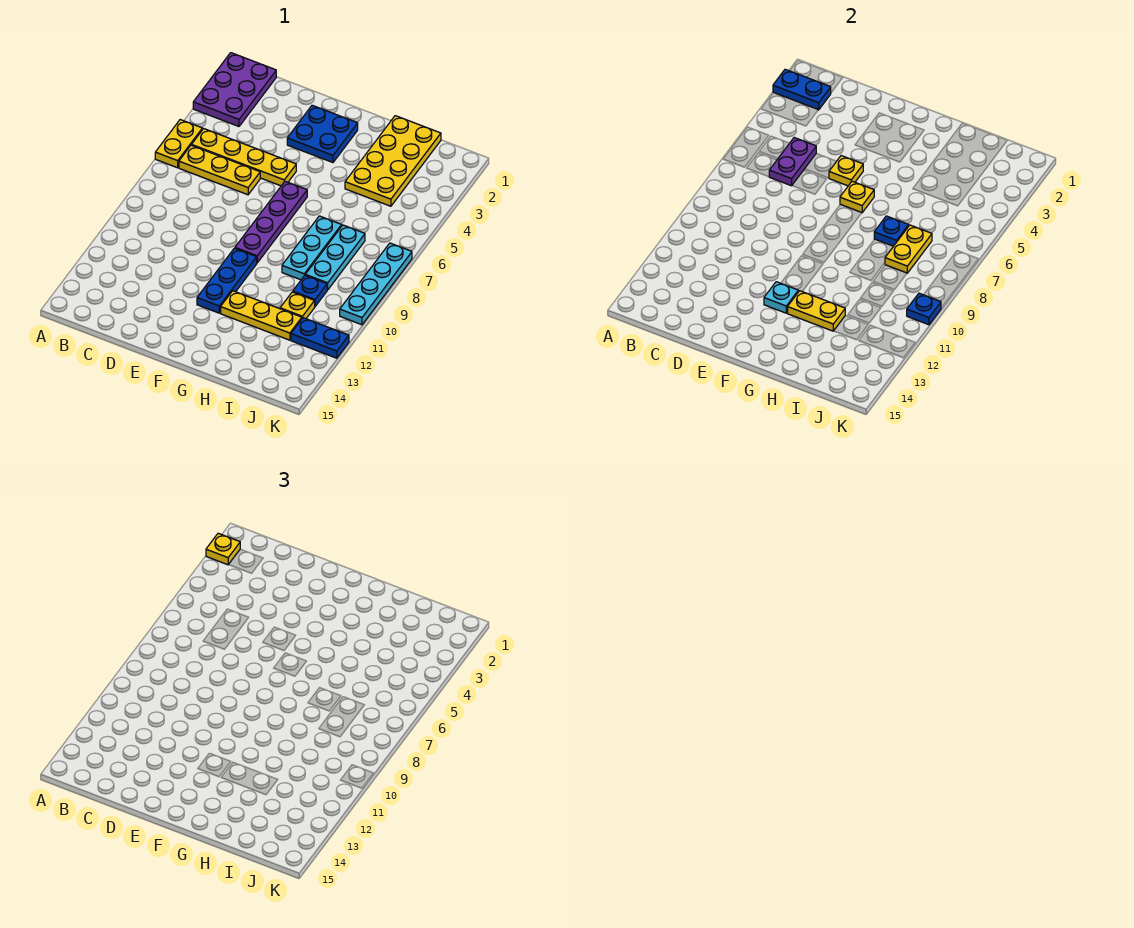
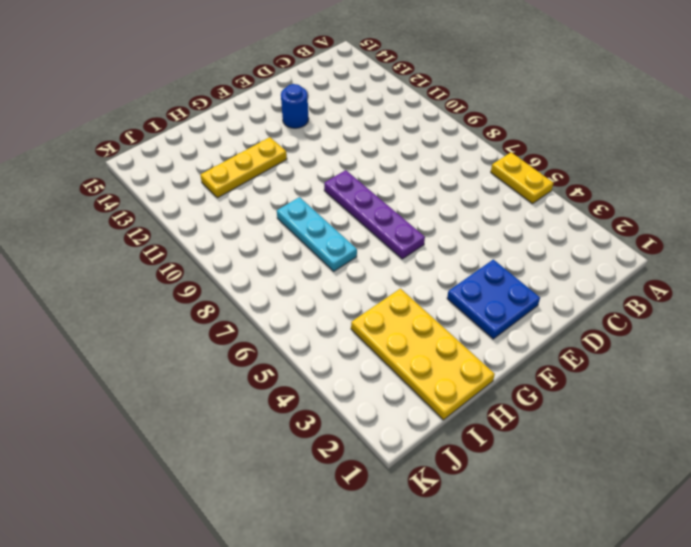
blue round brick E13 level 1 -> none
none -> purple plate A1:B3 level 1
none -> yellow plate B5:E5 level 1
none -> yellow plate B6:D6 level 1

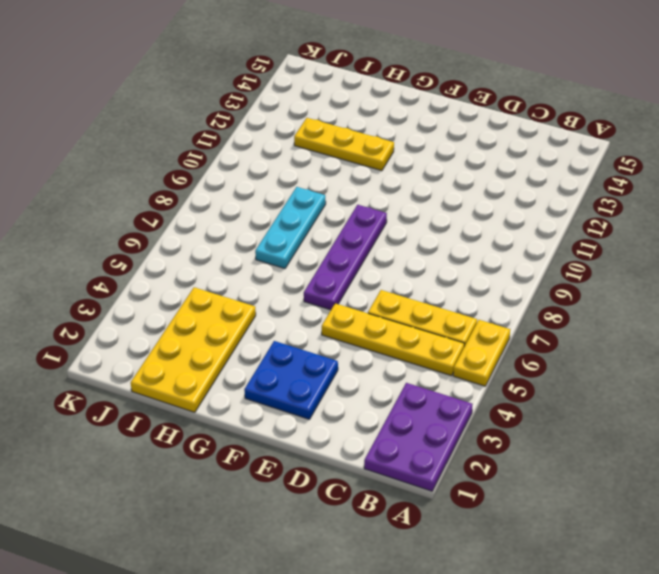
none -> blue plate F10:F12 level 1
none -> cyan plate I7:I9 level 1
none -> blue plate I10 level 1

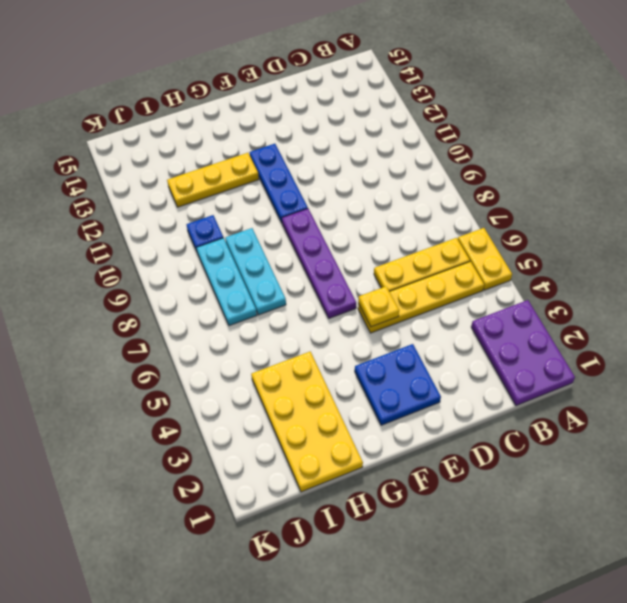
none -> yellow plate I11 level 1
none -> blue plate J12:K12 level 1
none -> cyan plate K7:K10 level 1

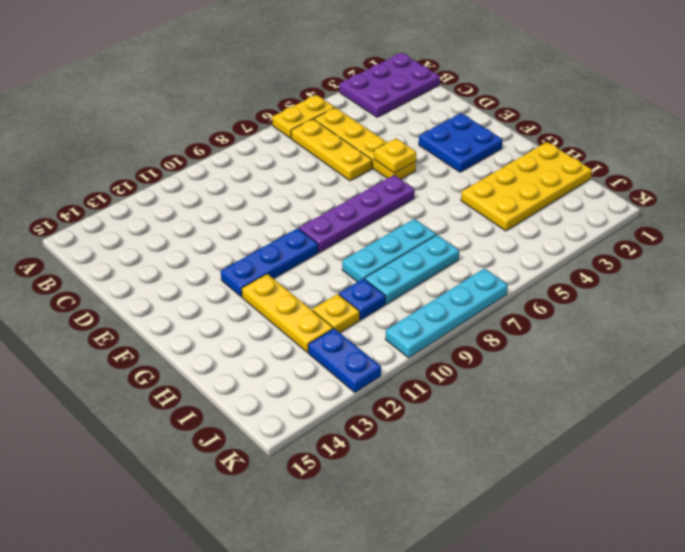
none -> blue plate A2:B2 level 2
none -> purple plate C5:C6 level 2
none -> yellow plate F6 level 2

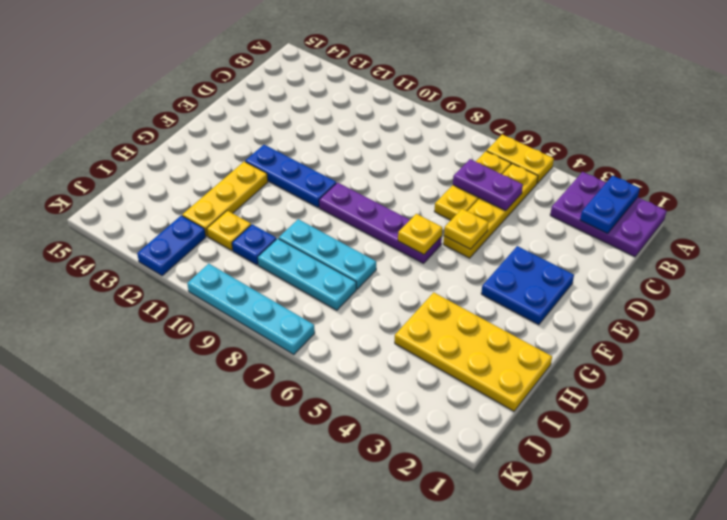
none -> cyan plate F12 level 2
none -> yellow plate G12:H12 level 2
none -> blue plate H7 level 2

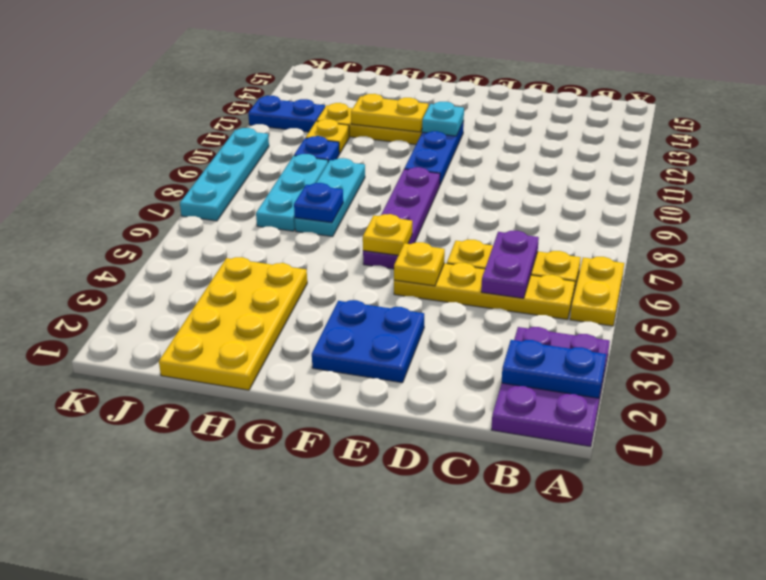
none -> yellow plate I7:I8 level 2
none -> blue plate K10 level 2
none -> yellow plate A2 level 3

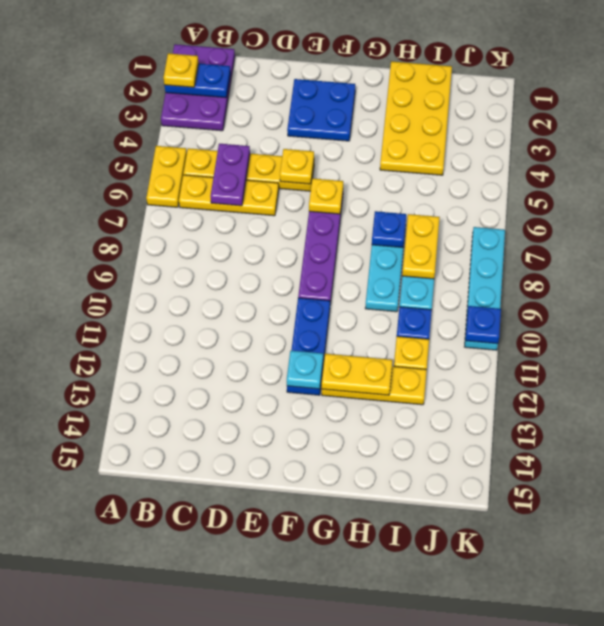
none -> blue plate J12:K12 level 1

